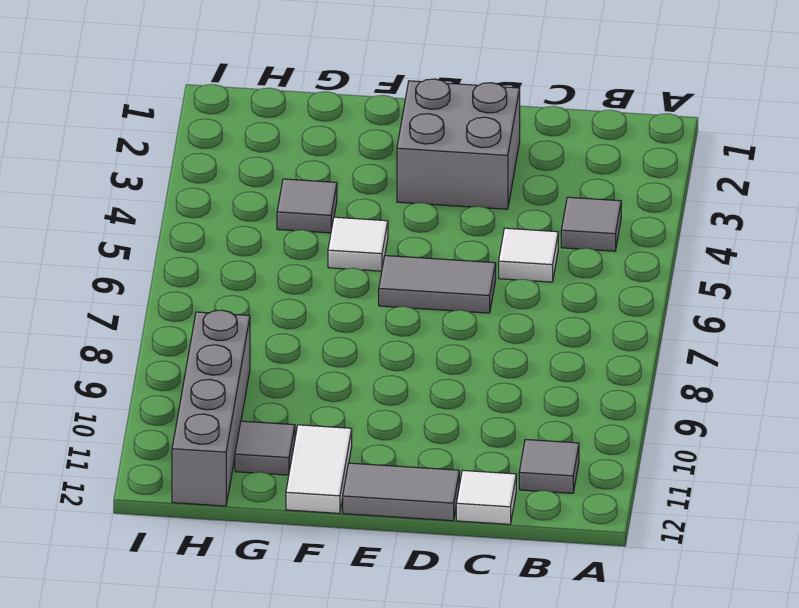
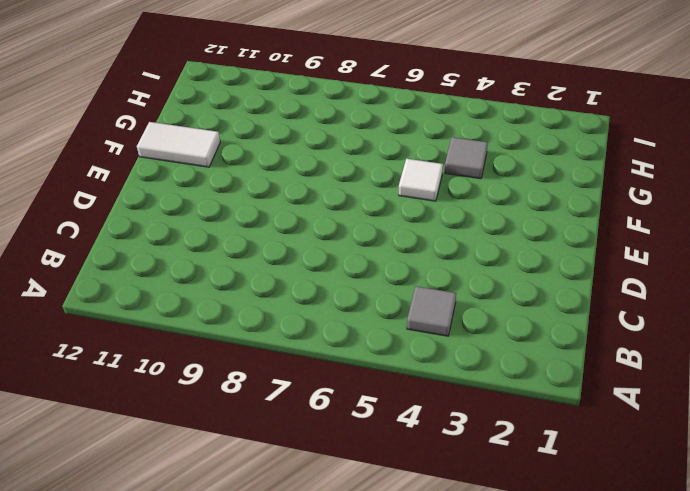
none -> grey tile B11 level 1
none -> white tile C5 level 1
none -> white tile C12 level 1

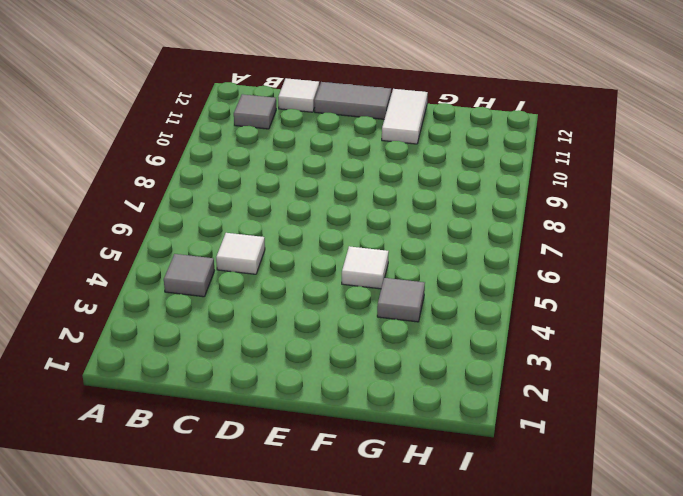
none -> grey brick D2:E3 level 1
none -> grey tile D6:E6 level 1
none -> grey tile G11 level 1

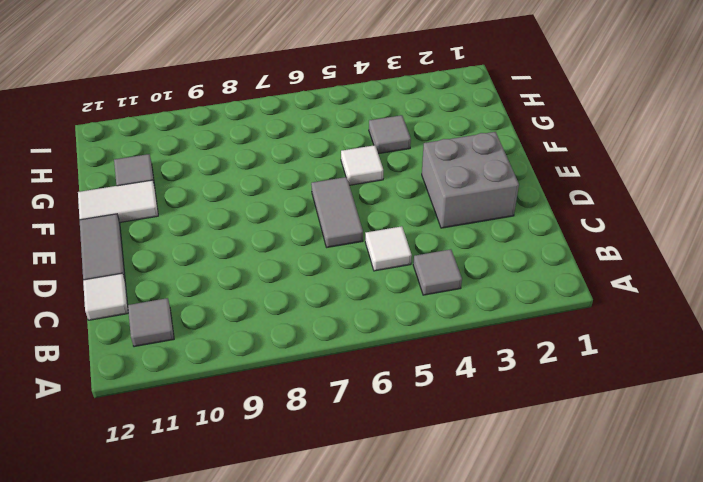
none -> grey brick H9:H12 level 1

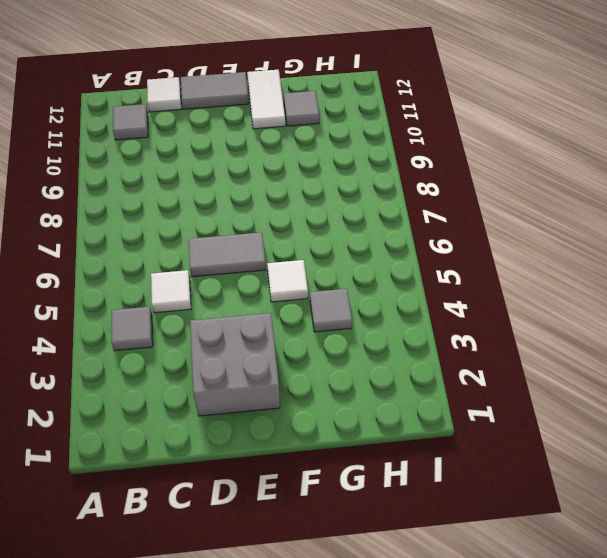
none -> grey brick H9:H12 level 1

